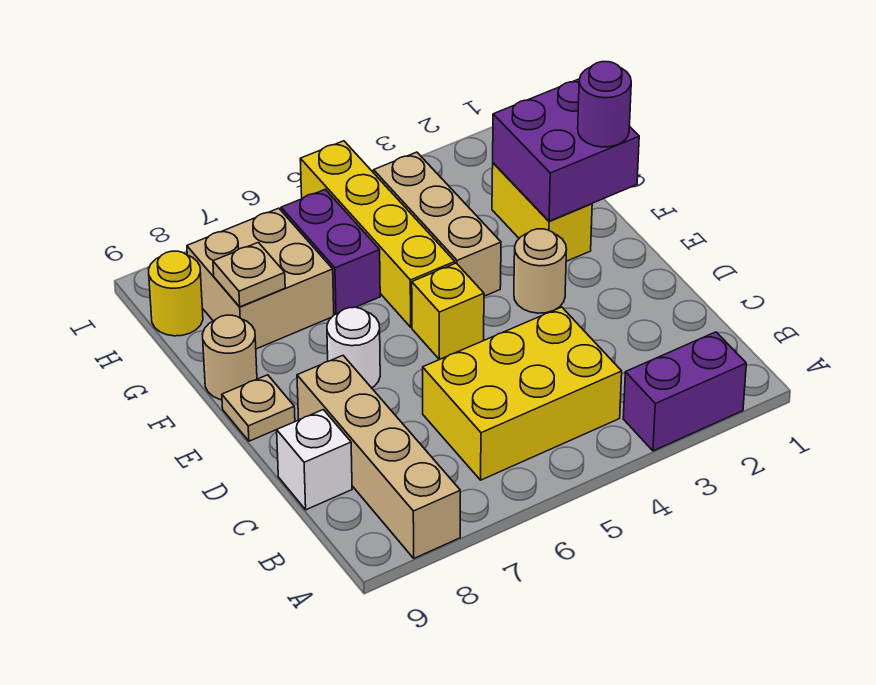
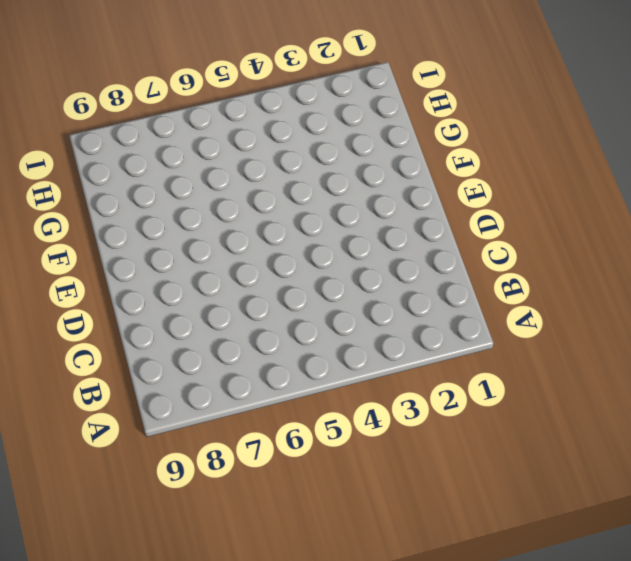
none -> purple brick A2:A3 level 1
none -> tan brick A8:D8 level 1
none -> yellow brick B4:C6 level 1

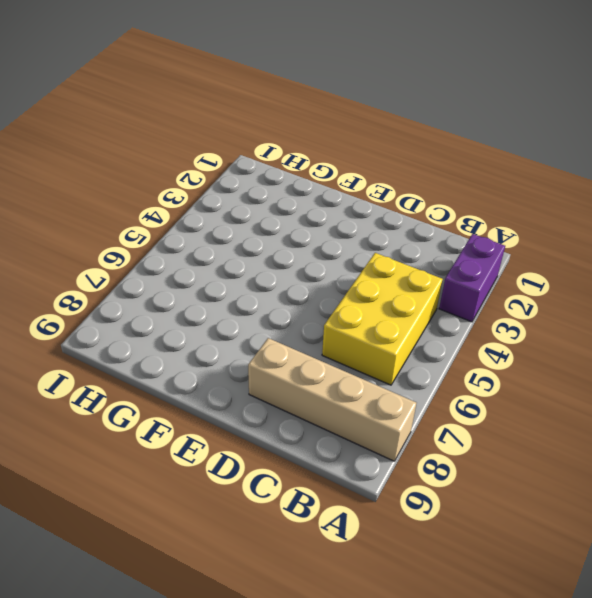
none -> white brick C9 level 1
none -> tan round brick E3 level 1
none -> yellow brick E5 level 1

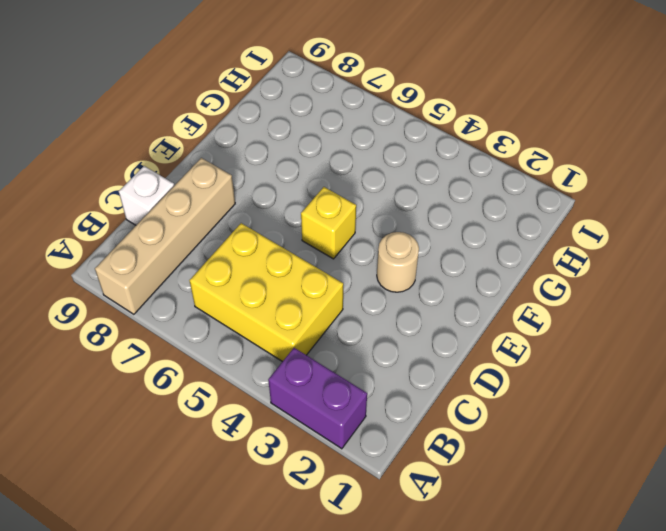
none -> white round brick E7 level 1
none -> tan plate E9 level 1
none -> yellow brick F2:G2 level 1

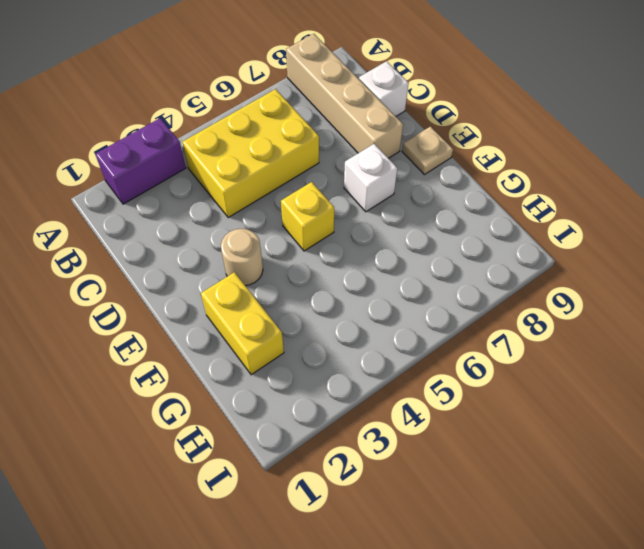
white brick E7 level 1 -> white round brick E7 level 1
none -> tan brick F4:H4 level 1
none -> yellow brick F5:I5 level 1
none -> tan round brick F9 level 1

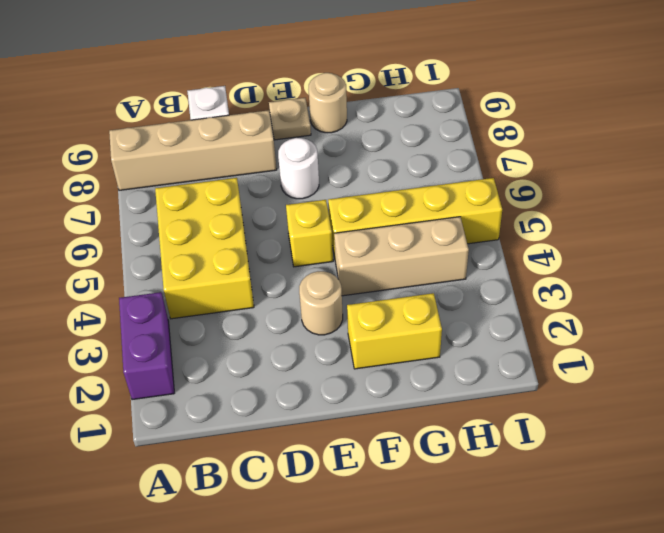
none -> purple brick G6:H6 level 1
none -> tan brick G7:H8 level 1
none -> yellow round brick H9 level 1

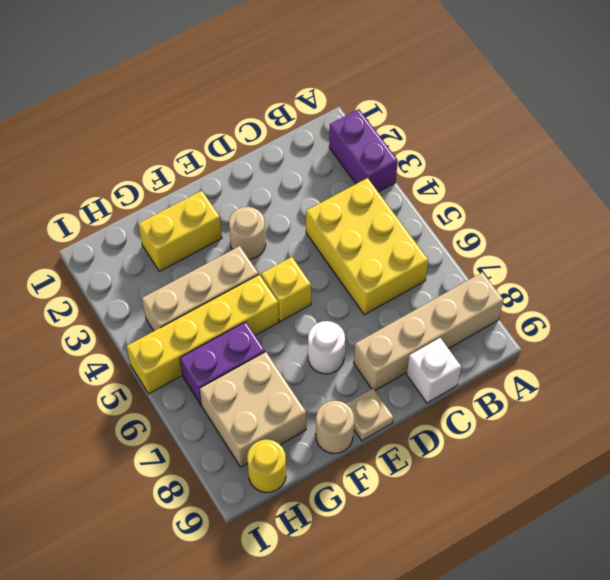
none -> purple brick F1:G2 level 2
none -> tan plate G8 level 2
none -> purple round brick F1 level 3

